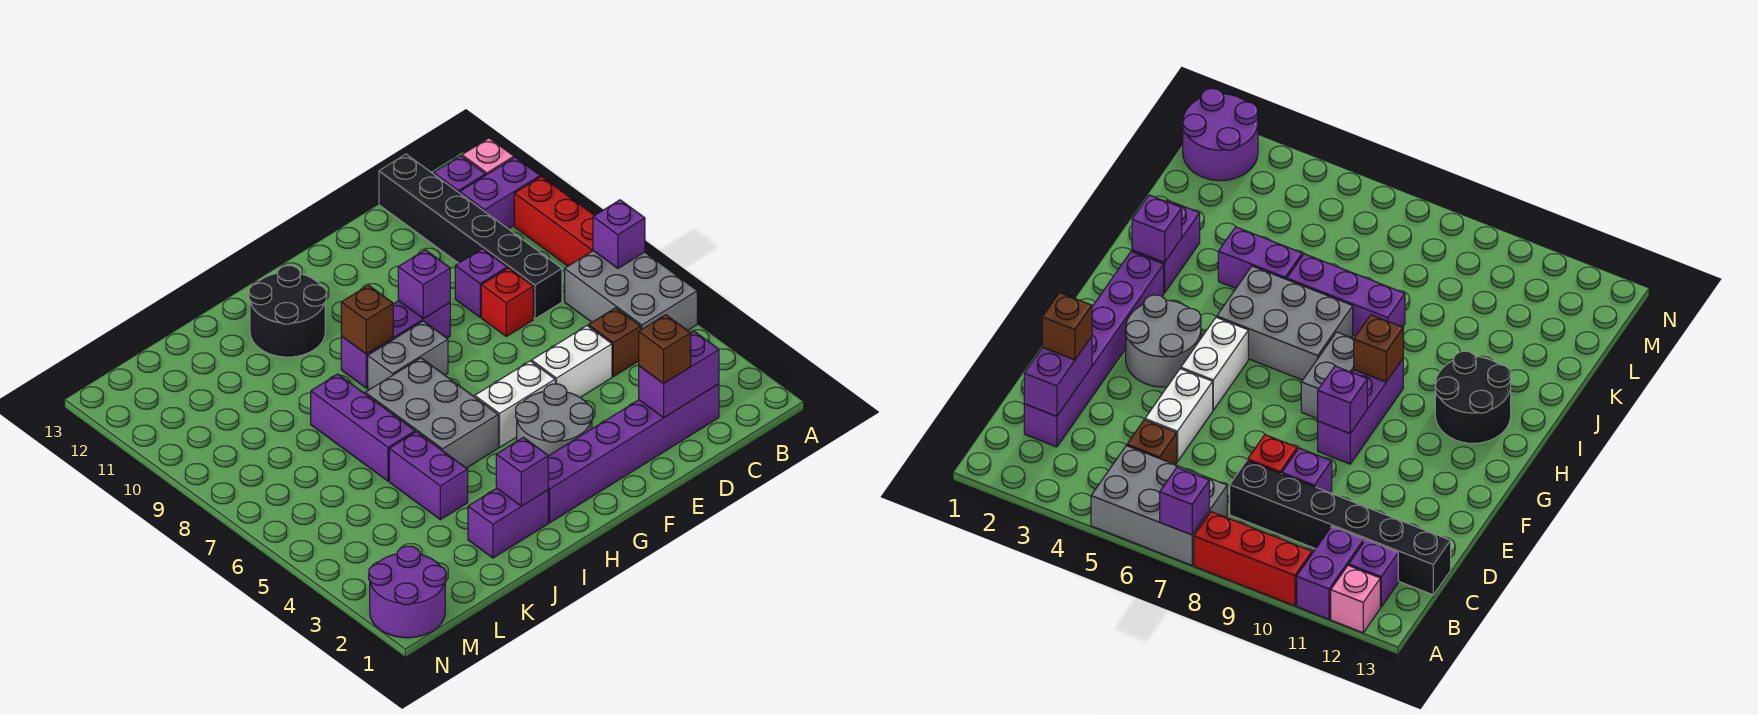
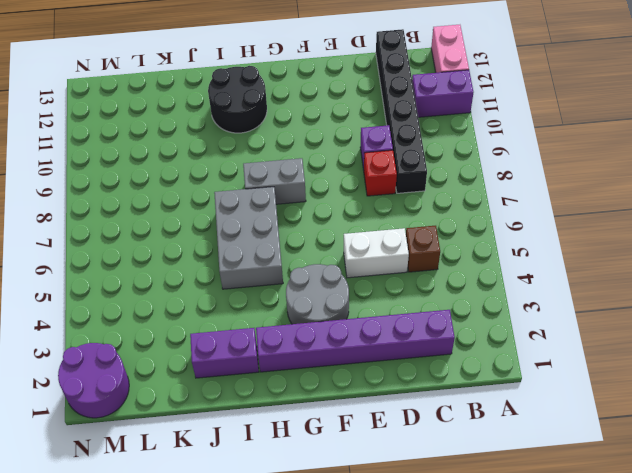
pink brick A12:A13 level 1 -> pink brick A12 level 1
none -> grey brick A5:B7 level 1
none -> red brick A8:A10 level 1
none -> purple brick B12 level 1

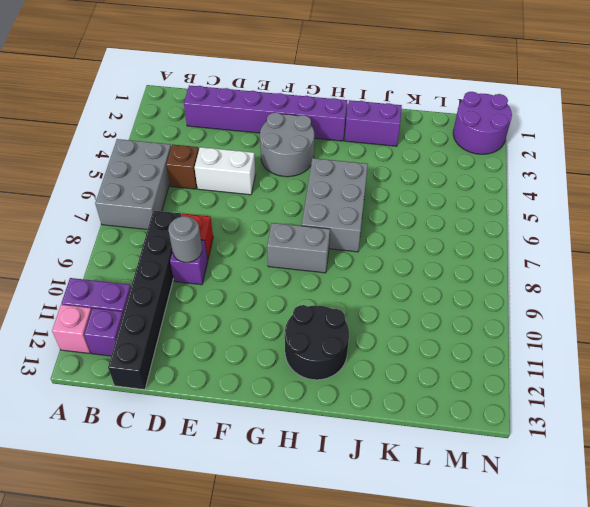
grey round brick D9 level 2 -> none
none -> red brick A8:A10 level 1
none -> white brick F5:G5 level 1
none -> purple brick F9:H9 level 1

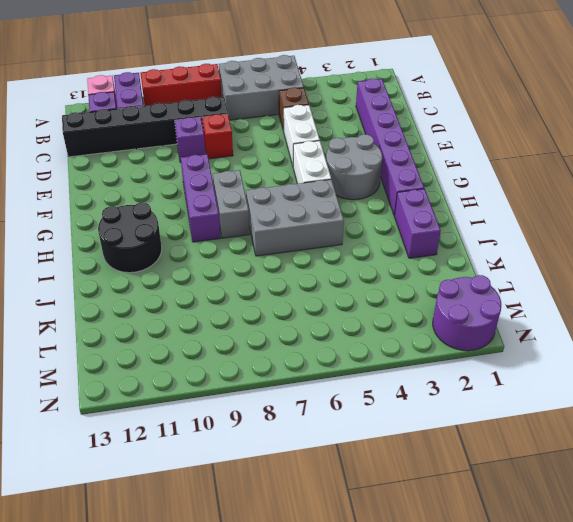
none -> purple brick J4:J5 level 1
none -> purple brick J6:J8 level 1
none -> purple brick A7 level 2

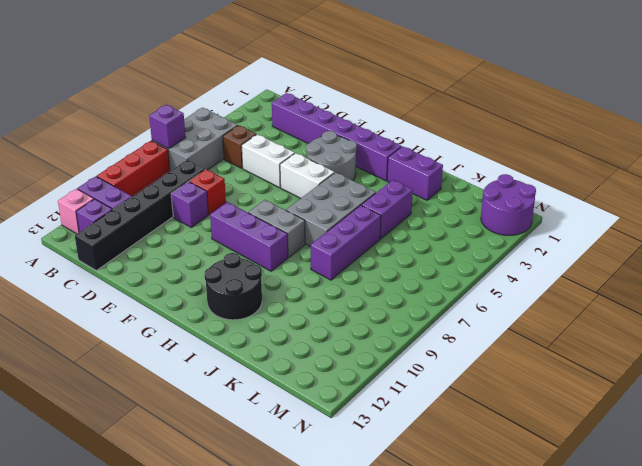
none -> purple brick C2:D2 level 2
none -> purple brick F9 level 2
none -> brown brick H9 level 2

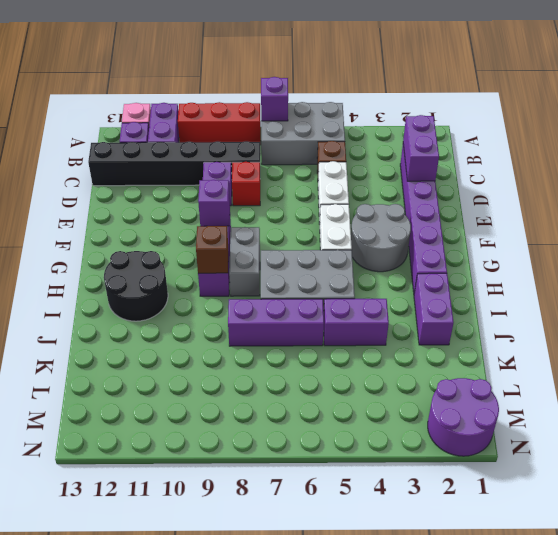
none -> purple brick I2 level 2
none -> brown brick D2 level 3

